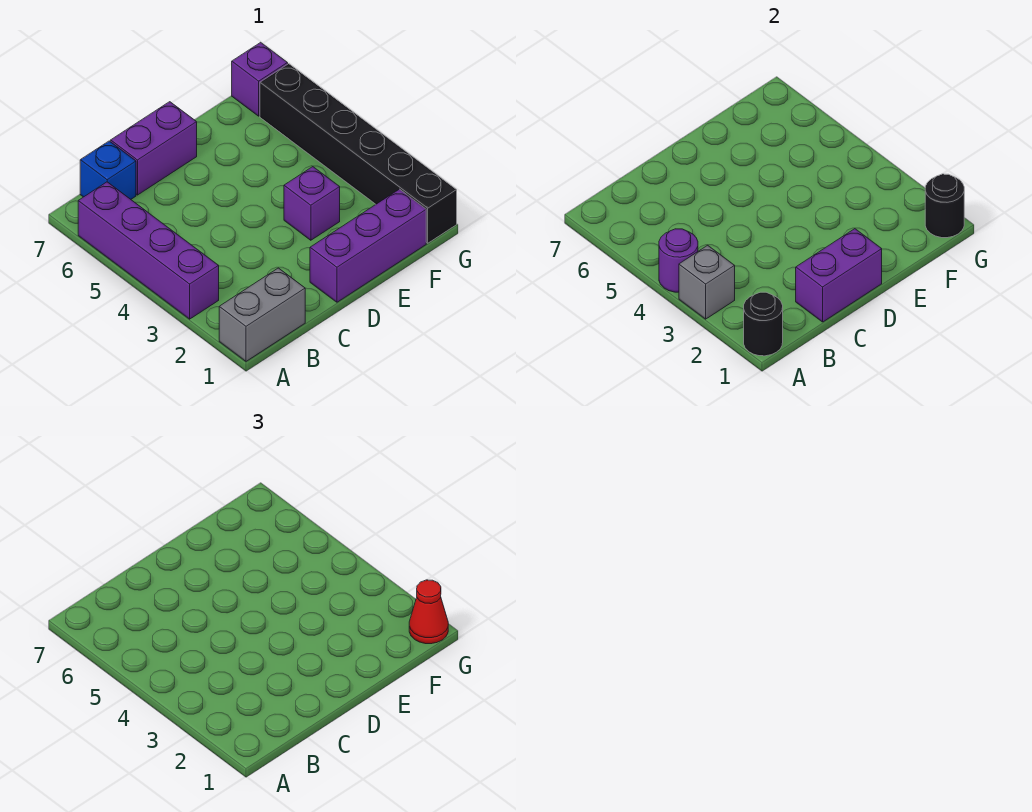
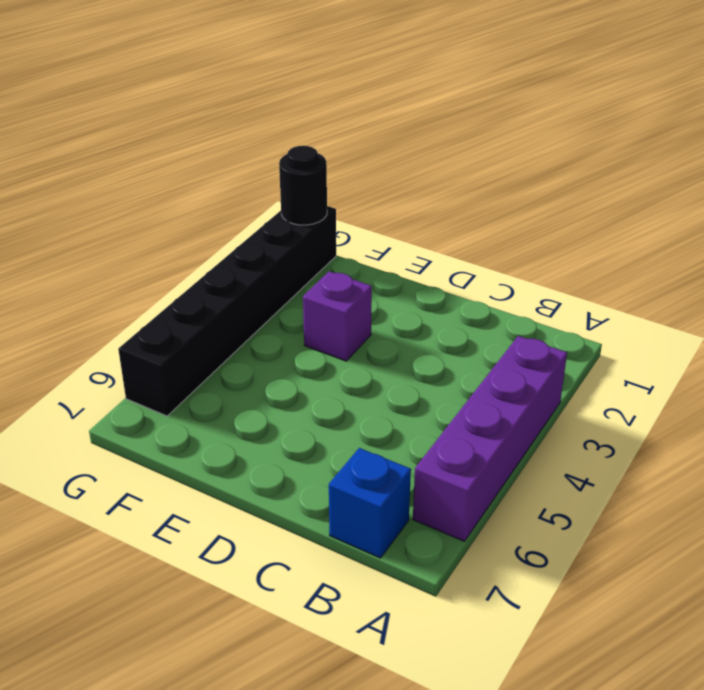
none -> grey brick A1:B1 level 1
none -> purple brick C7:D7 level 1
none -> purple brick D1:F1 level 1

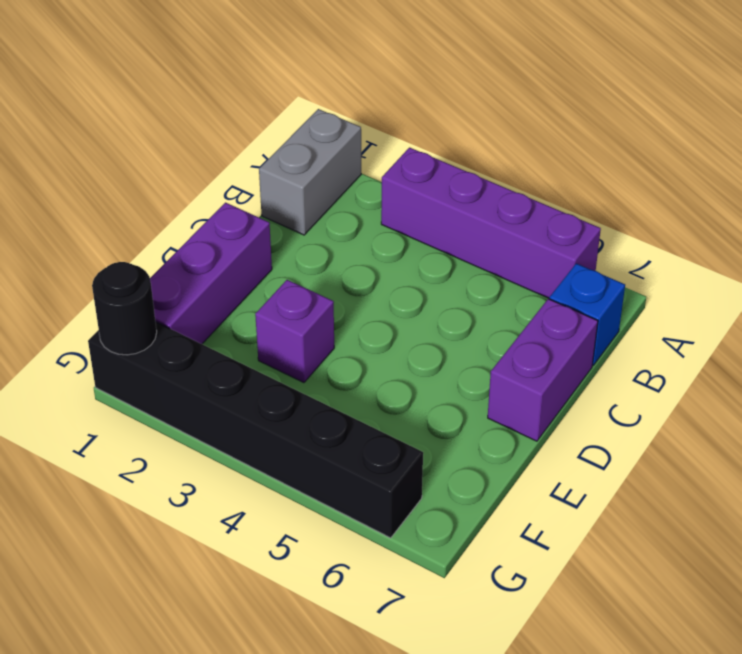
none -> purple brick G7 level 1
none -> black round brick A1 level 2
none -> grey brick A3 level 2

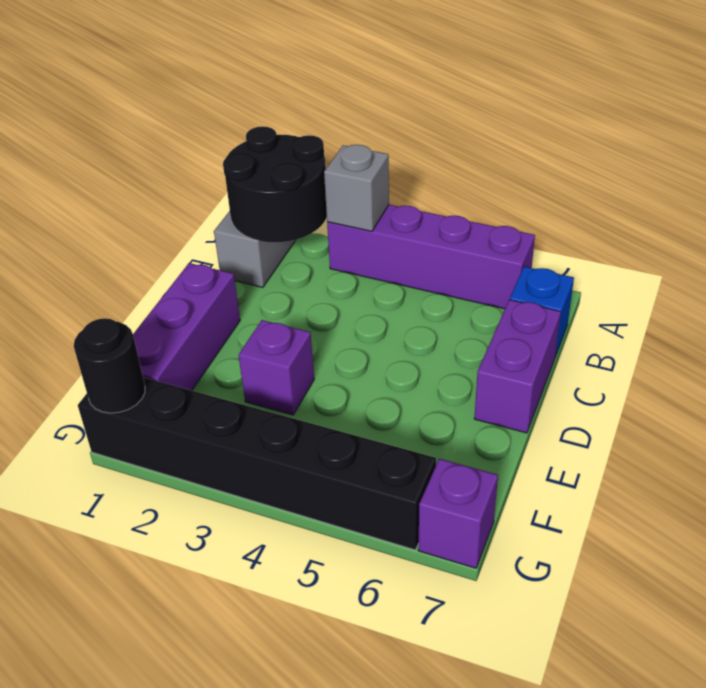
black round brick A1:B2 level 2 -> black round brick A1 level 2
none -> purple round brick A4 level 2
none -> purple brick C1:D1 level 2
none -> red cone G1 level 3

